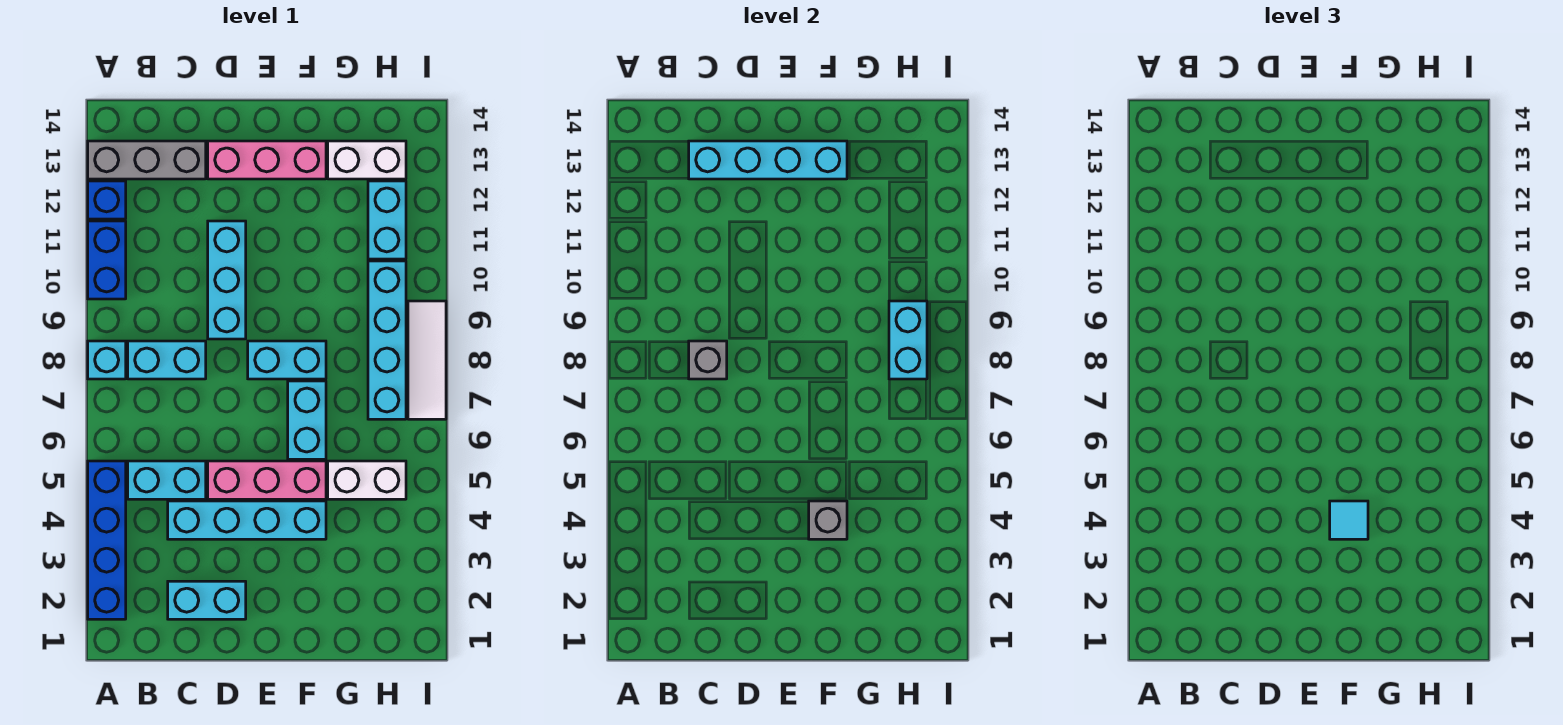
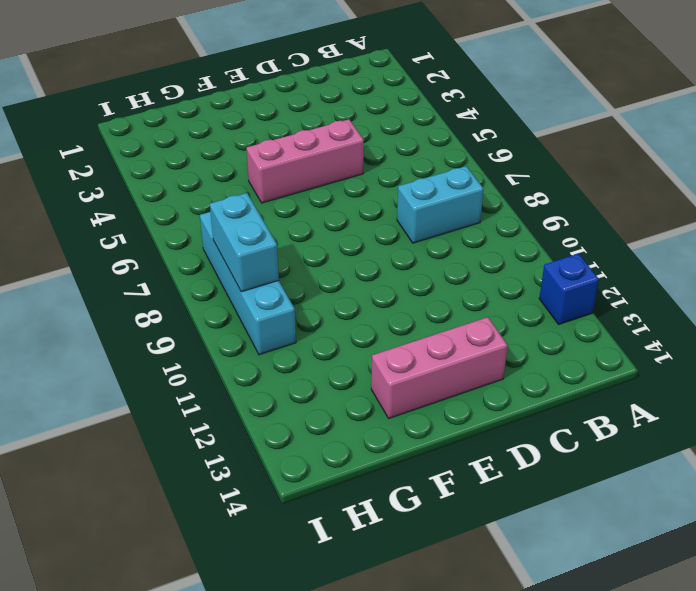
none -> blue brick A2:A5 level 1
none -> cyan brick A8 level 1
none -> blue brick A10:A11 level 1

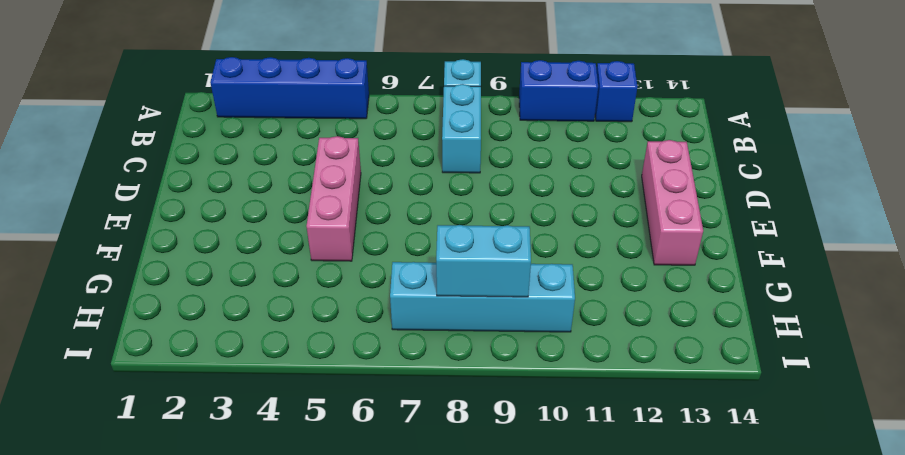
none -> grey brick A13:C13 level 1
none -> cyan brick B5:C5 level 1
none -> cyan brick C2:D2 level 1

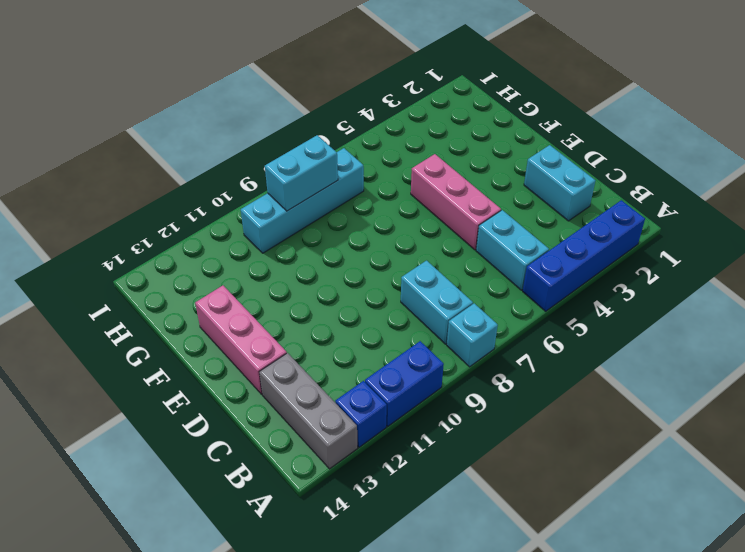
none -> cyan brick C4:F4 level 1
none -> cyan brick D9:D11 level 1
none -> cyan brick E8:F8 level 1

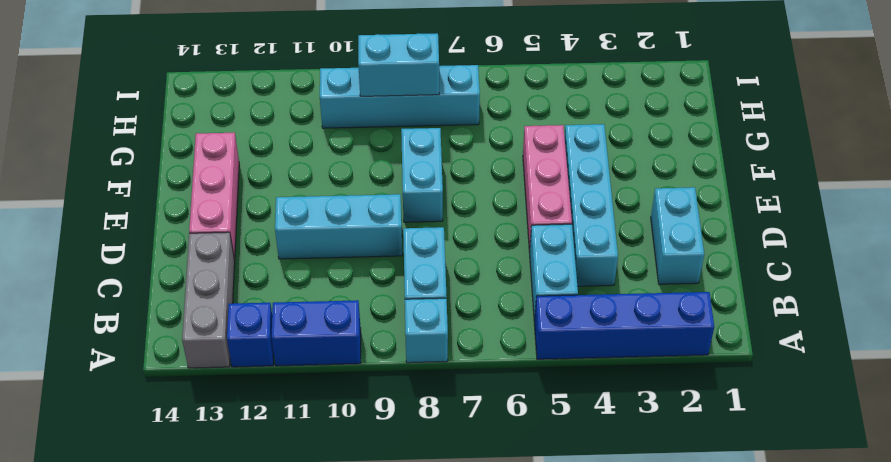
none -> cyan brick F6:F7 level 1
none -> white brick G5:H5 level 1
none -> white brick G13:H13 level 1

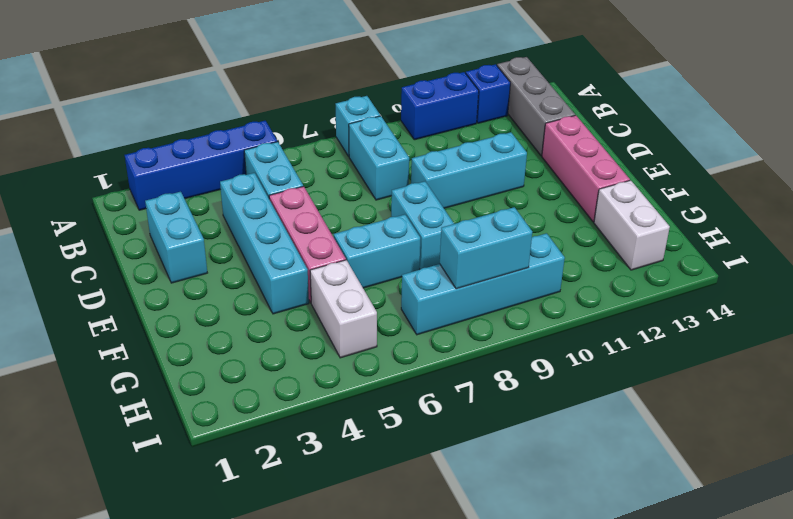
none -> cyan brick H11:H12 level 1
none -> white tile I7:I9 level 1
none -> grey brick C8 level 2

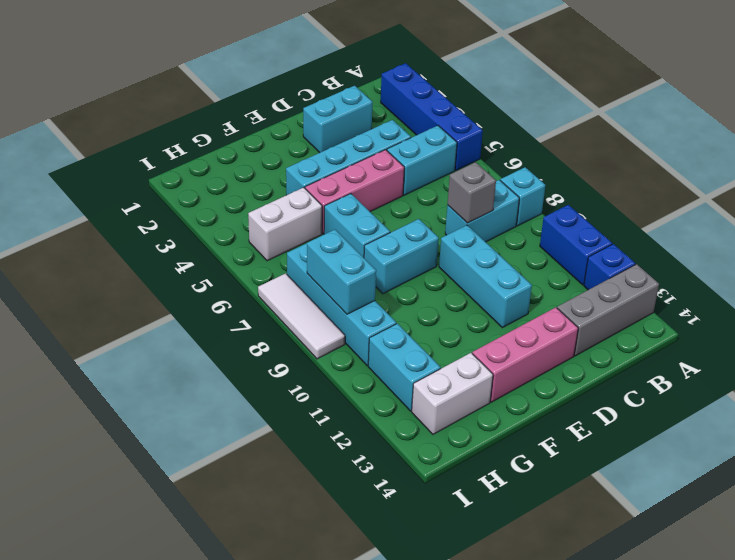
none -> cyan brick C13:F13 level 2
none -> grey brick F4 level 2
none -> cyan tile F4 level 3

